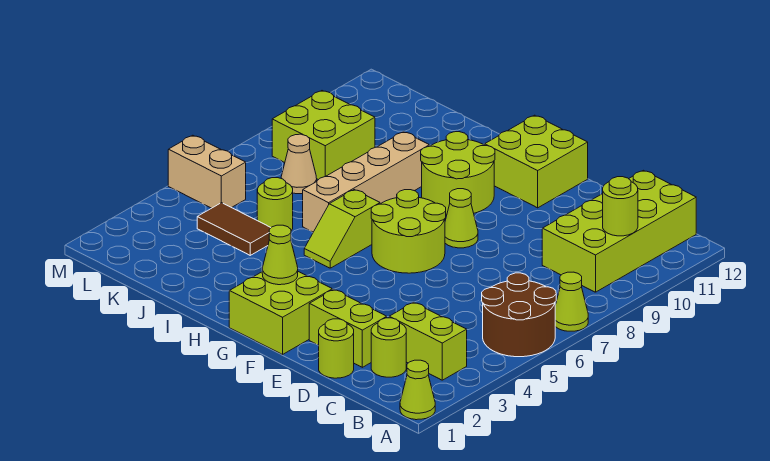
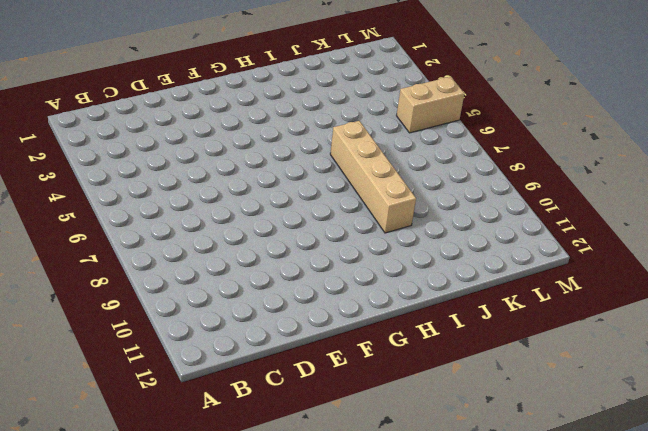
none -> lime cone A1 level 1
none -> brown round brick A5:B6 level 1
none -> lime cone A7 level 1

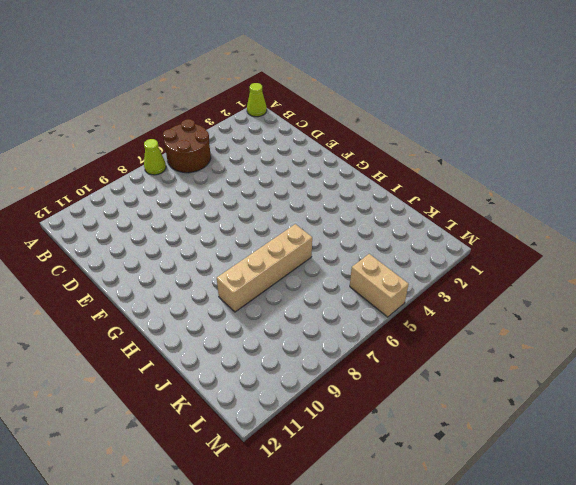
none -> lime brick B3:C3 level 1
none -> lime brick B9:C12 level 1
none -> lime round brick C2 level 1

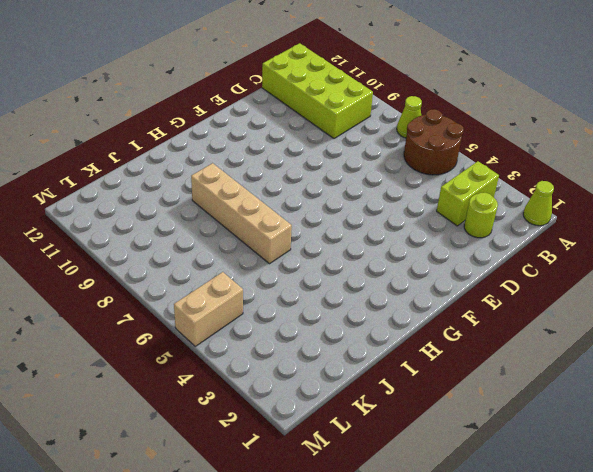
none -> lime round brick D1 level 1
none -> lime brick D2:E2 level 1
none -> lime brick F1:G2 level 1

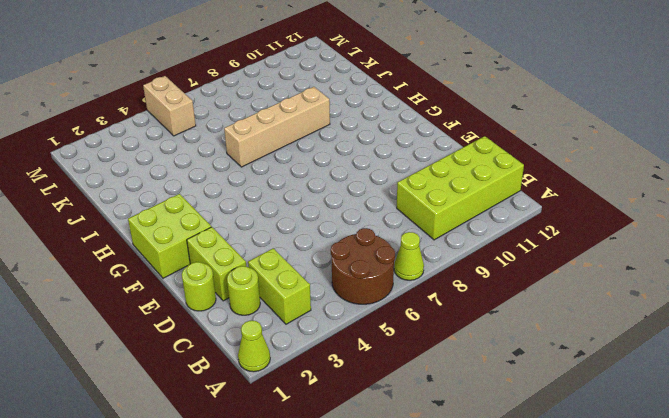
none -> lime round brick F6:G7 level 1
none -> lime cone F8 level 1
none -> lime brick F11:G12 level 1

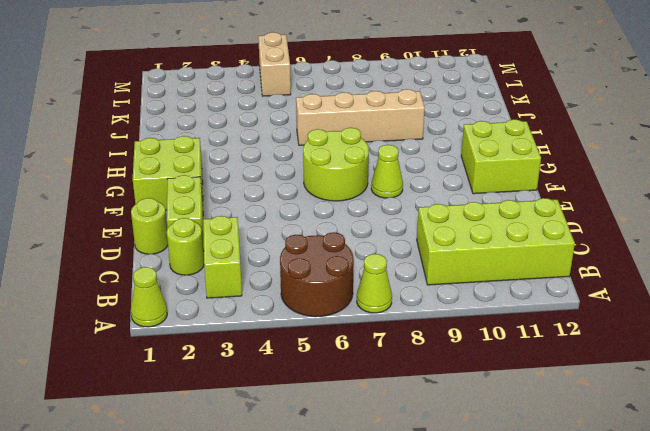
none -> lime round brick G9:H10 level 1
none -> lime slope H5:H6 level 1 top 6
none -> brown tile J4:K4 level 1

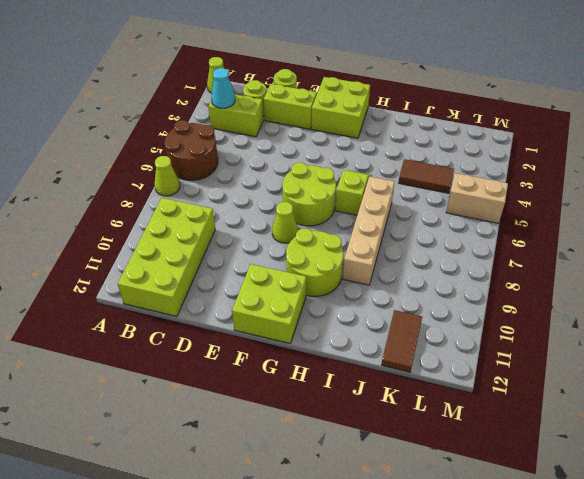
cyan cone B3 level 2 -> none
brown tile K11:K12 level 1 -> none
none -> lime round brick J5 level 1
none -> tan cone K7 level 1
none -> lime brick K8:L9 level 1

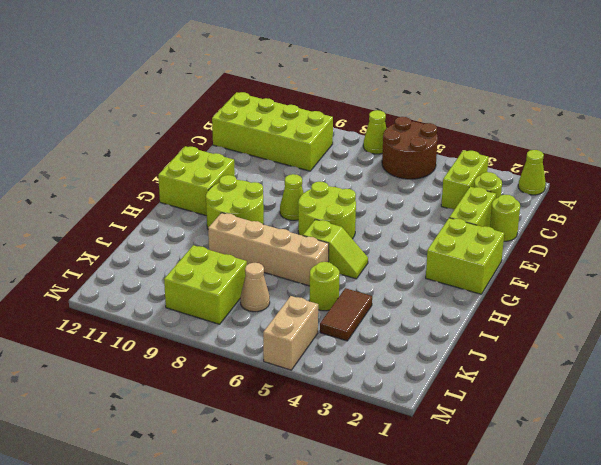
none -> lime round brick B10 level 2
none -> lime cone G2 level 2

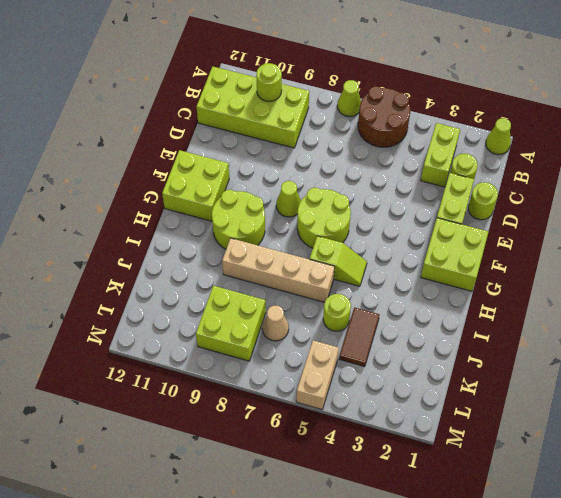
none -> lime cone G2 level 2

